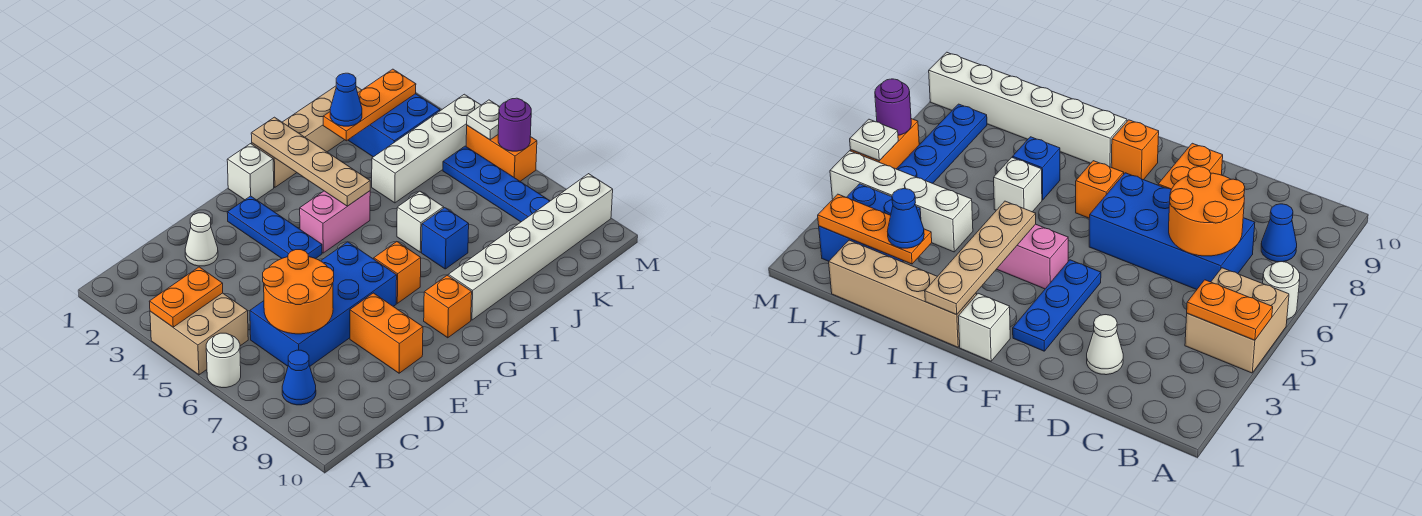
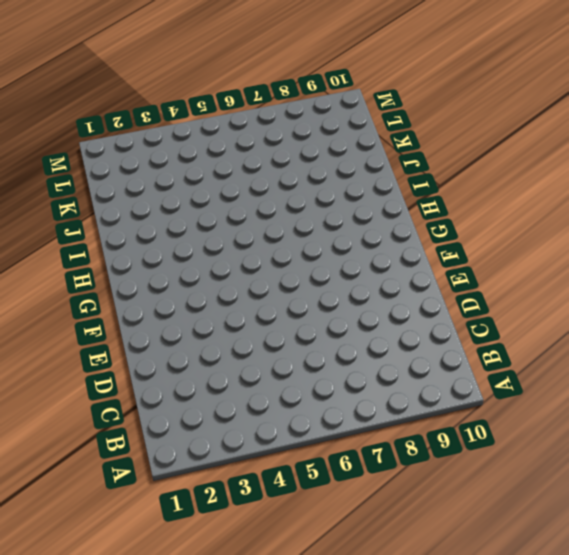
none -> tan brick A4:B5 level 1
none -> white round brick A6 level 1
none -> blue cone B8 level 1

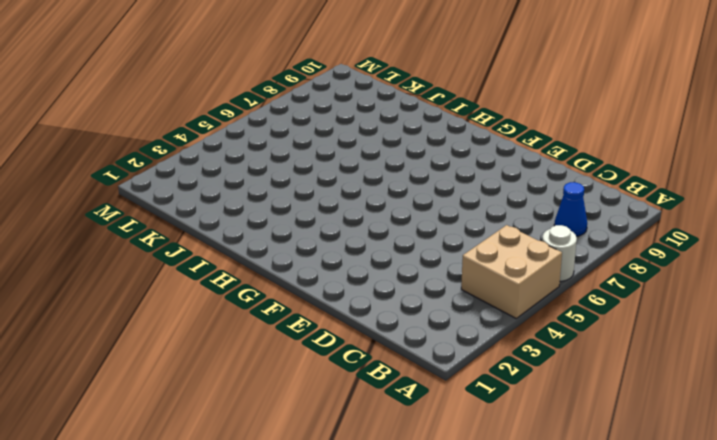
none -> blue brick C6:F7 level 1
none -> white cone D2 level 1
none -> orange brick E8:E9 level 1

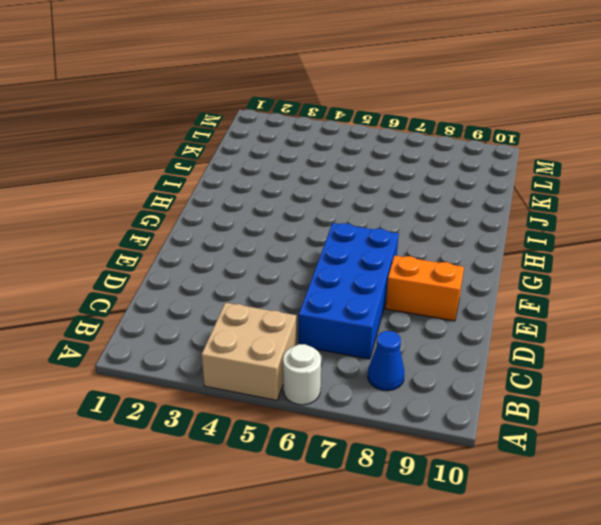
none -> white cone D2 level 1
none -> blue plate F2:F4 level 1
none -> white brick G1 level 1

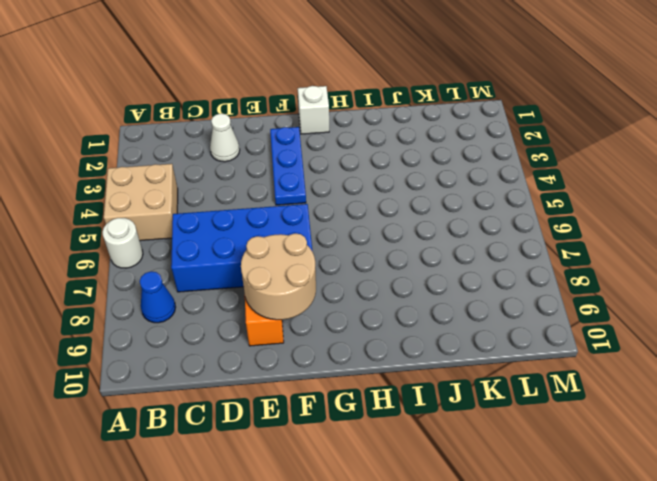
tan round brick E8:F9 level 2 -> none
none -> pink brick G4:H4 level 1
none -> orange brick G7 level 1
none -> orange brick G9 level 1

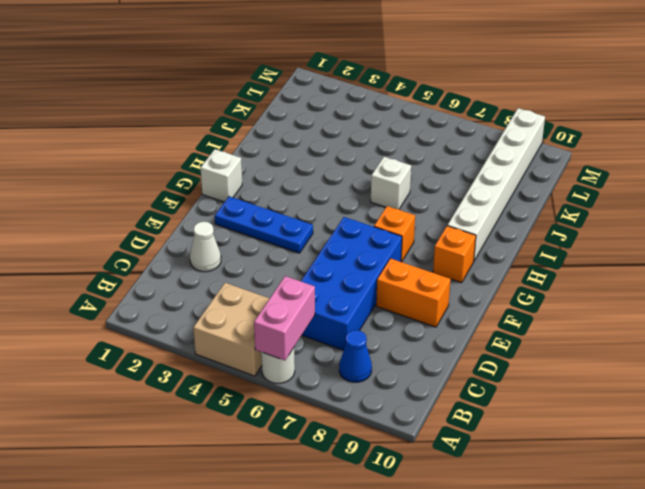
pink brick A6:B6 level 2 -> pink brick G4:H4 level 1
none -> tan brick H1:K1 level 1
none -> blue brick I7 level 1
none -> white brick J4:M4 level 1

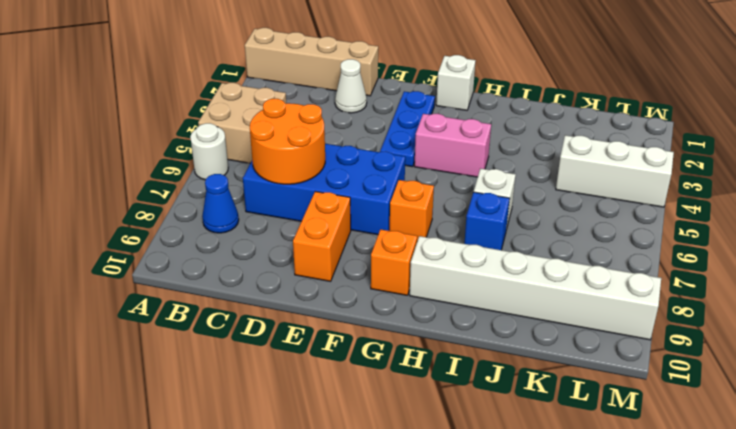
tan brick A1:D1 level 1 -> tan brick H1:K1 level 1
white brick K4:M4 level 1 -> white brick J4:M4 level 1
none -> blue brick K2:L3 level 1
none -> blue plate L5:L8 level 1
none -> orange brick M5:M6 level 1

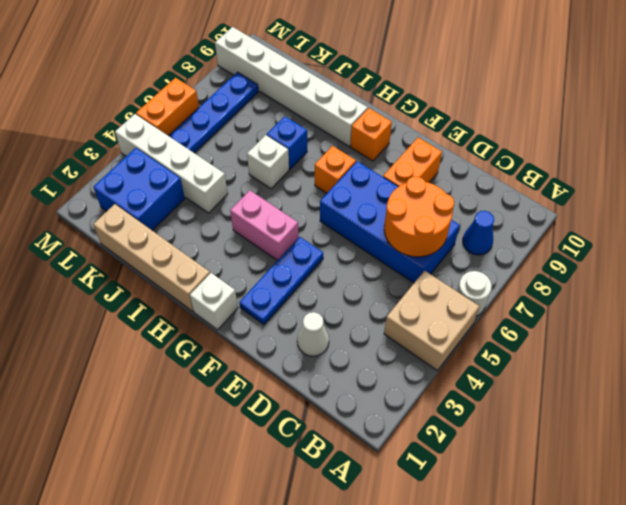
none -> orange plate A4:B4 level 2
none -> tan plate H1:H4 level 2
none -> orange plate J2:L2 level 2

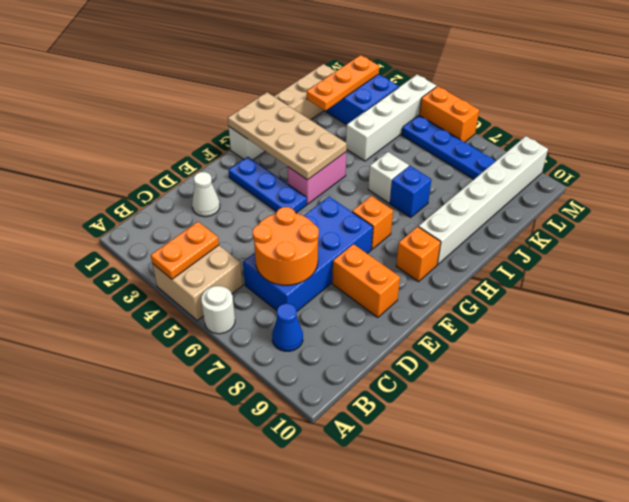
tan plate G1:H4 level 2 -> tan plate H1:H4 level 2
none -> white plate M5 level 2
none -> purple round brick M6 level 2
none -> blue cone J2 level 3

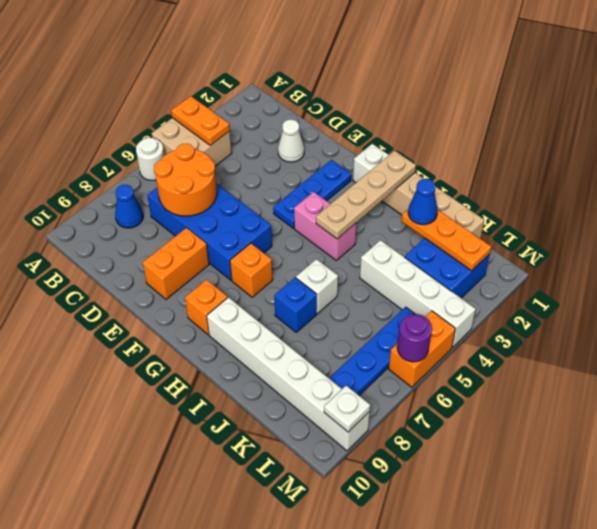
white plate M9 level 2 -> white plate M5 level 2

